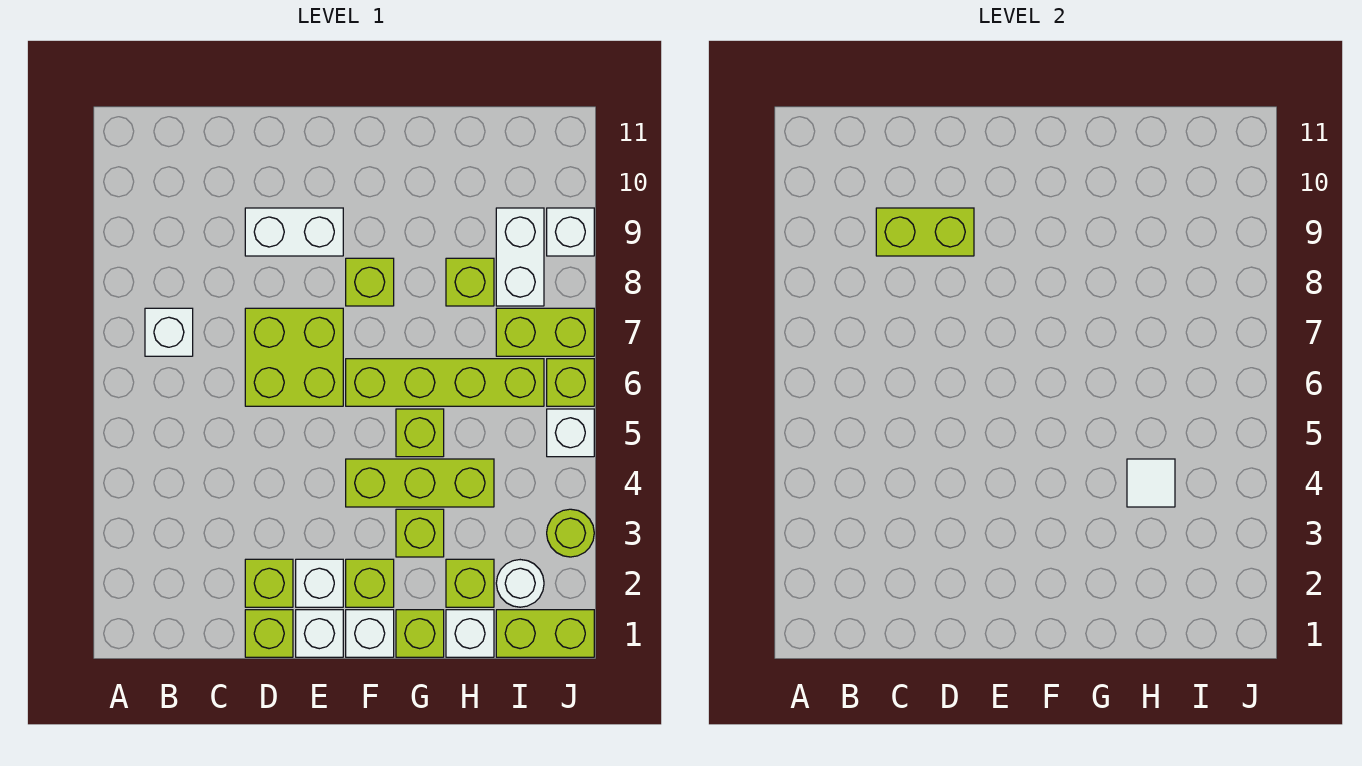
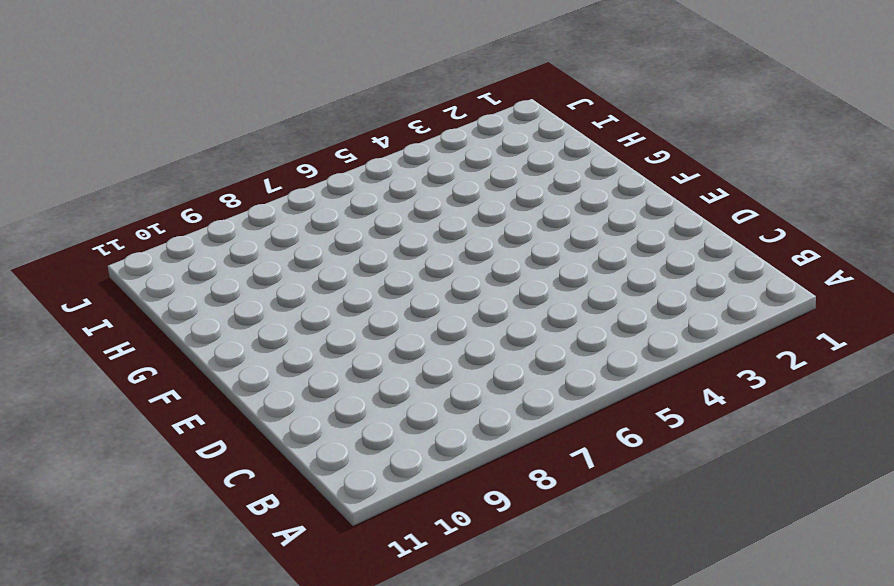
none -> white brick B7 level 1
none -> lime brick D1 level 1
none -> lime brick D2 level 1

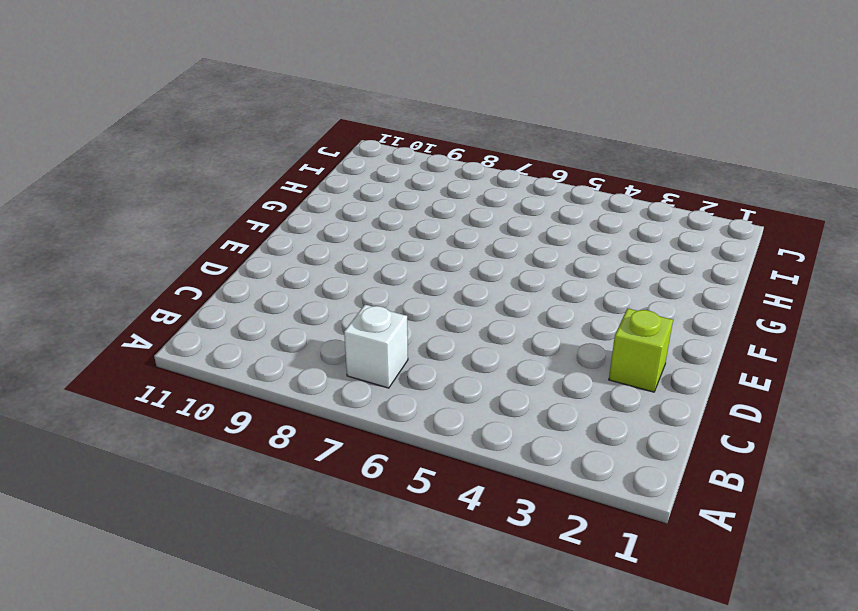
none -> lime brick D1 level 1
none -> lime brick D6:E7 level 1
none -> white brick D9:E9 level 1

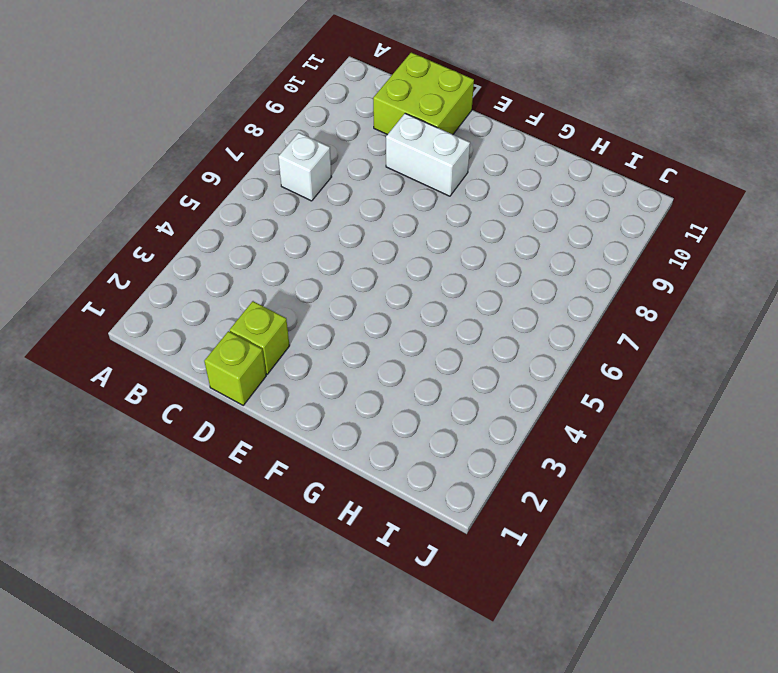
lime brick C10:D11 level 1 -> lime brick D6:E7 level 1
none -> white brick E1 level 1
none -> white brick E2 level 1
none -> white brick F1 level 1

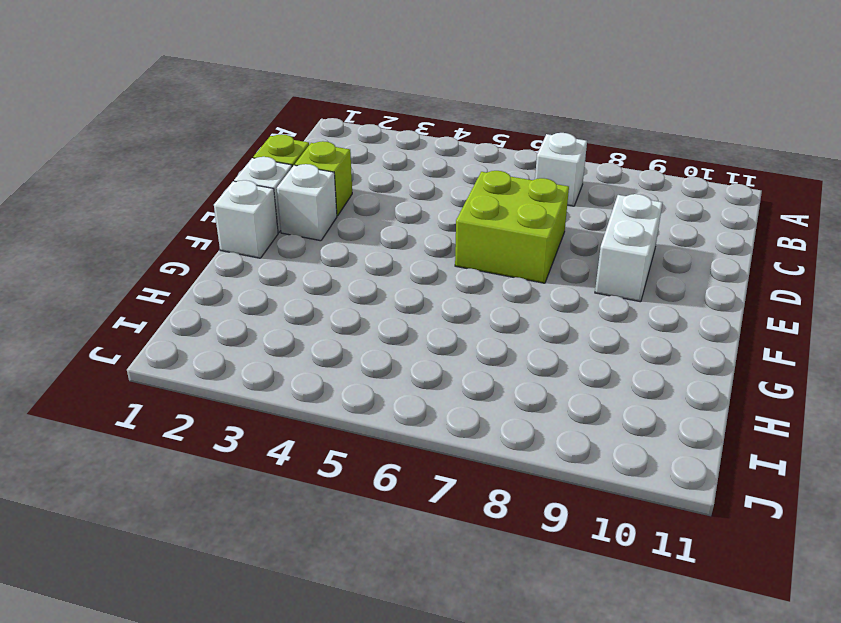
none -> lime brick F2 level 1
none -> lime brick F4:H4 level 1
none -> lime brick F6:I6 level 1

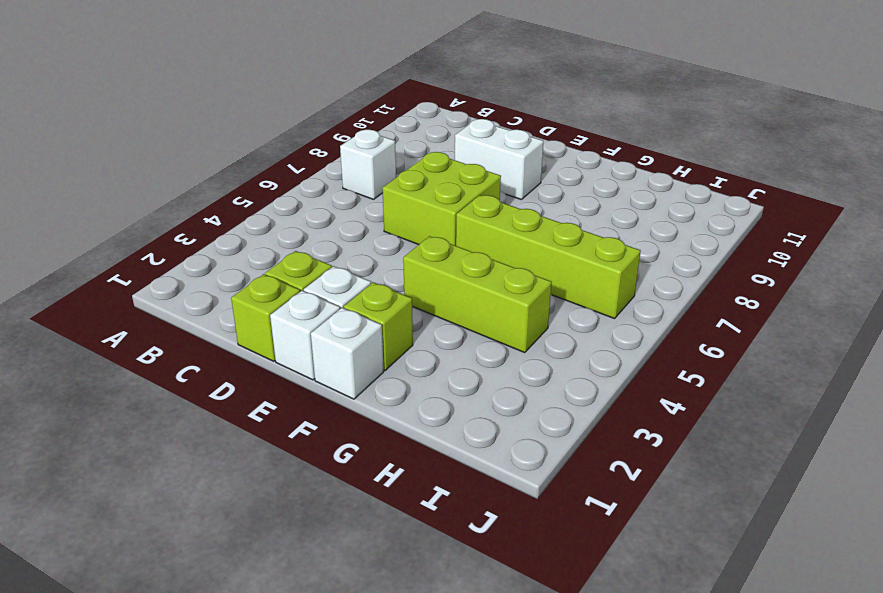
none -> lime brick F8 level 1
none -> lime brick G1 level 1
none -> lime brick G3 level 1

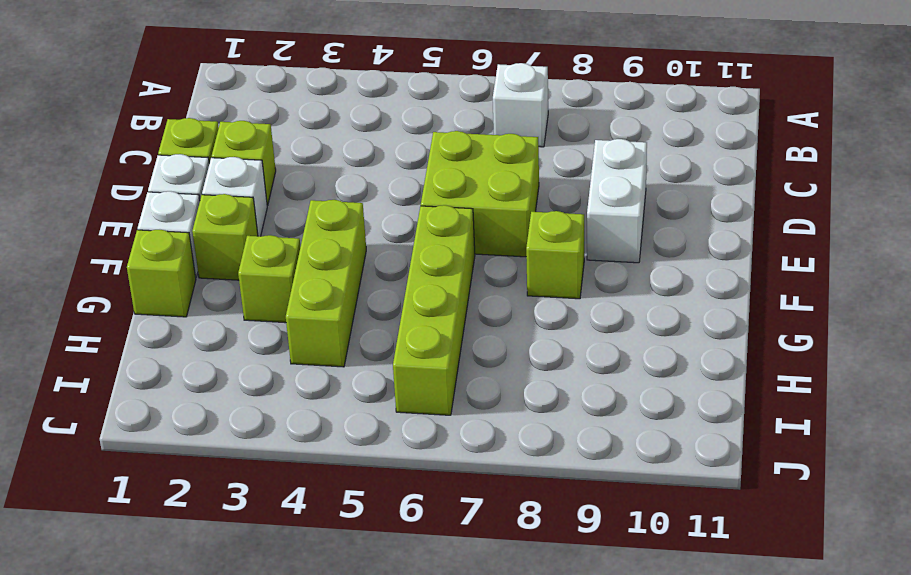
none -> lime brick G5 level 1
none -> white brick H1 level 1
none -> lime brick H2 level 1

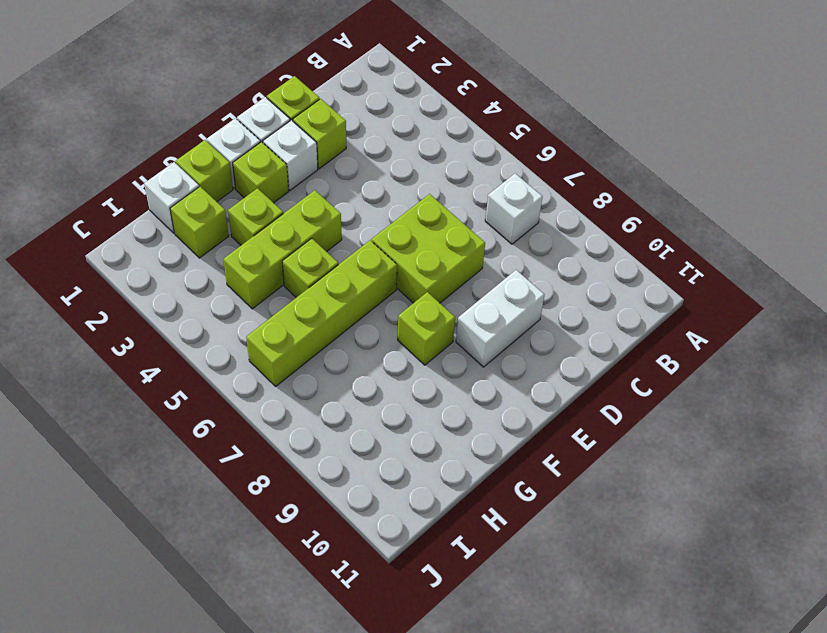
none -> lime brick H8 level 1
none -> lime brick I1:J1 level 1
none -> white round brick I2 level 1

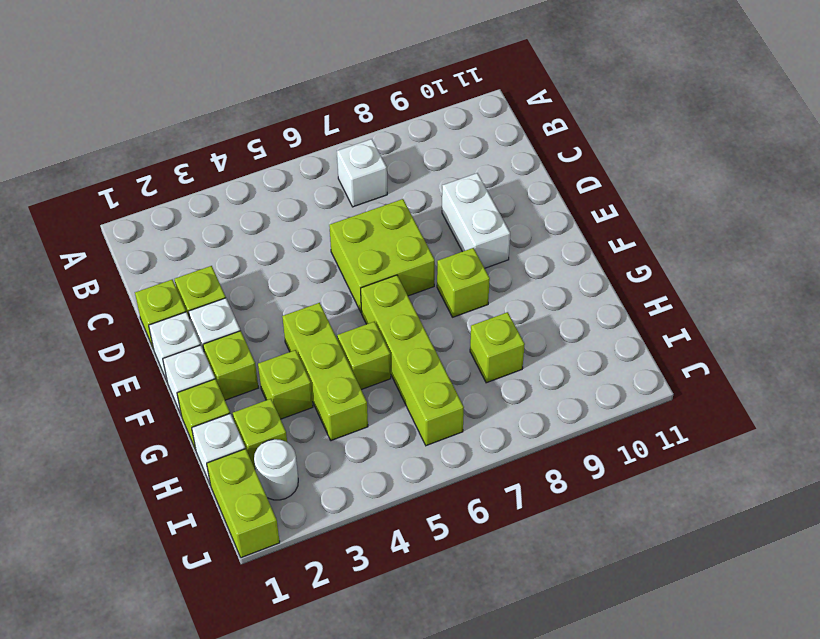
none -> lime brick I7:J7 level 1
none -> white brick I8:I9 level 1
none -> lime round brick J3 level 1

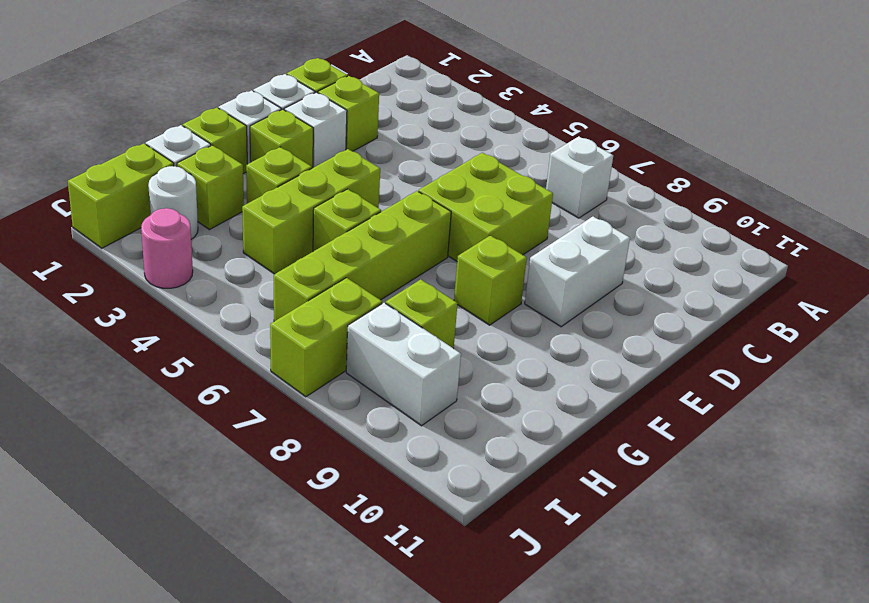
pink round brick J3 level 1 -> lime round brick J3 level 1
none -> white brick J5 level 1
none -> lime brick J6 level 1
none -> white brick J9 level 1

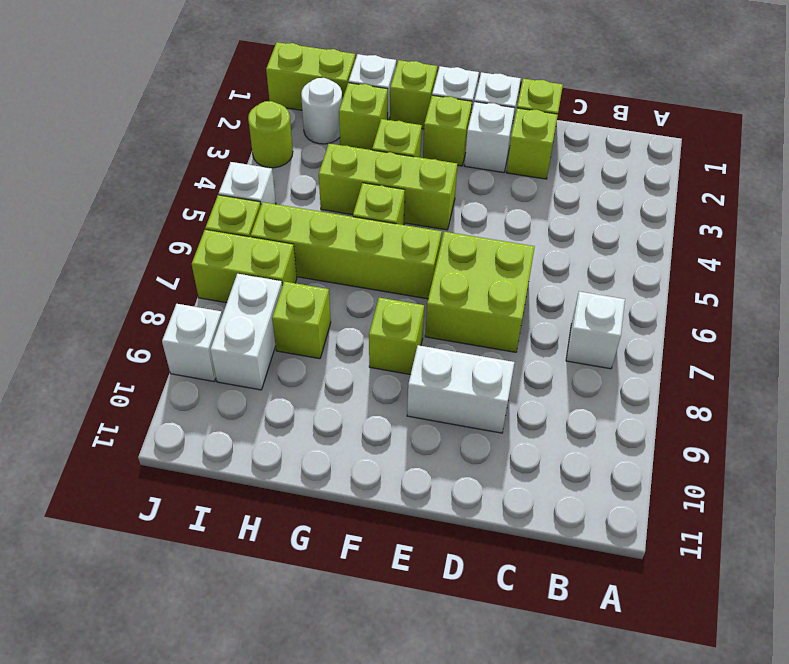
none -> lime brick C9:D9 level 2
none -> white tile H4 level 2

